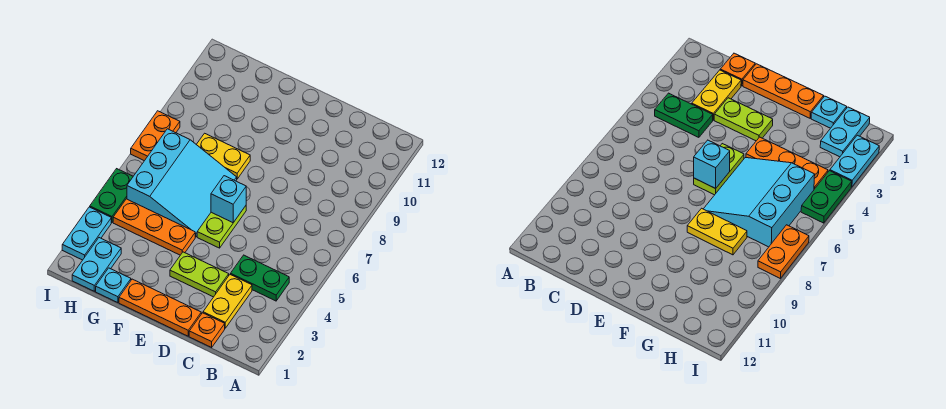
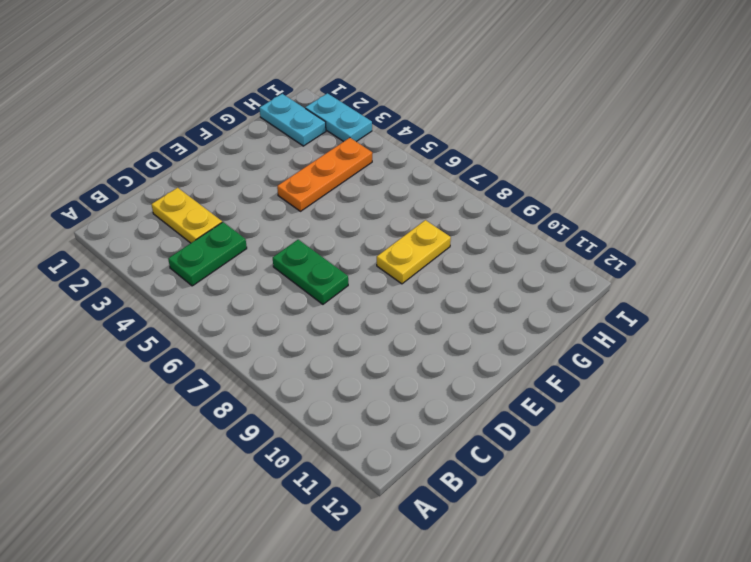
green plate D6:D7 level 1 -> green plate I4:I5 level 1
none -> orange plate C1 level 1
none -> orange plate D1:F1 level 1
none -> lime plate D3:E3 level 1

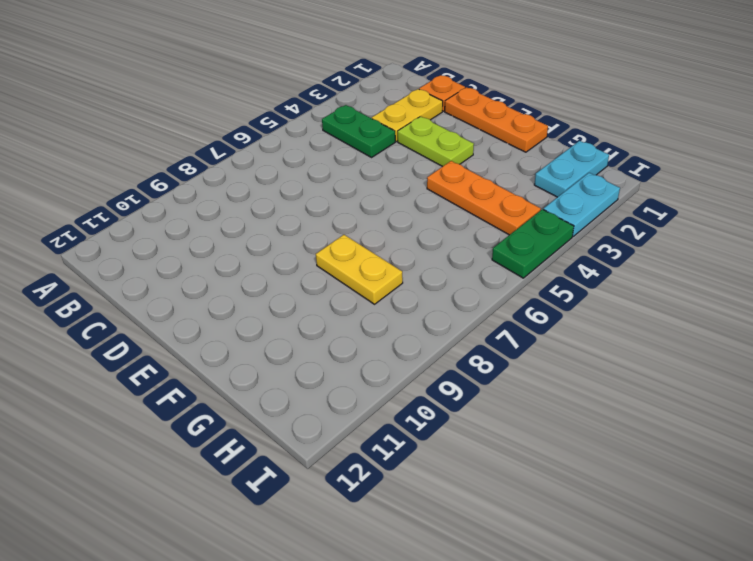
none -> lime plate E5:E6 level 1
none -> cyan slope F5:H7 level 1 top H
none -> cyan plate G1 level 1

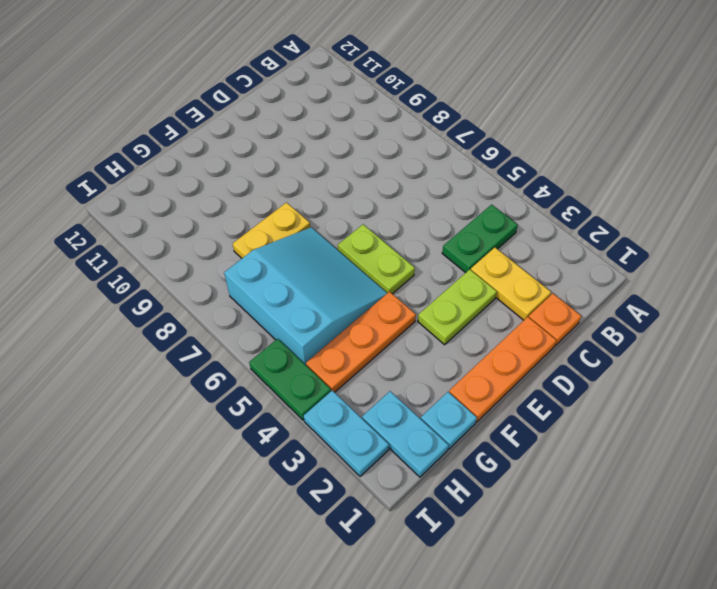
none -> orange plate I7:I8 level 1
none -> cyan brick E6 level 2

